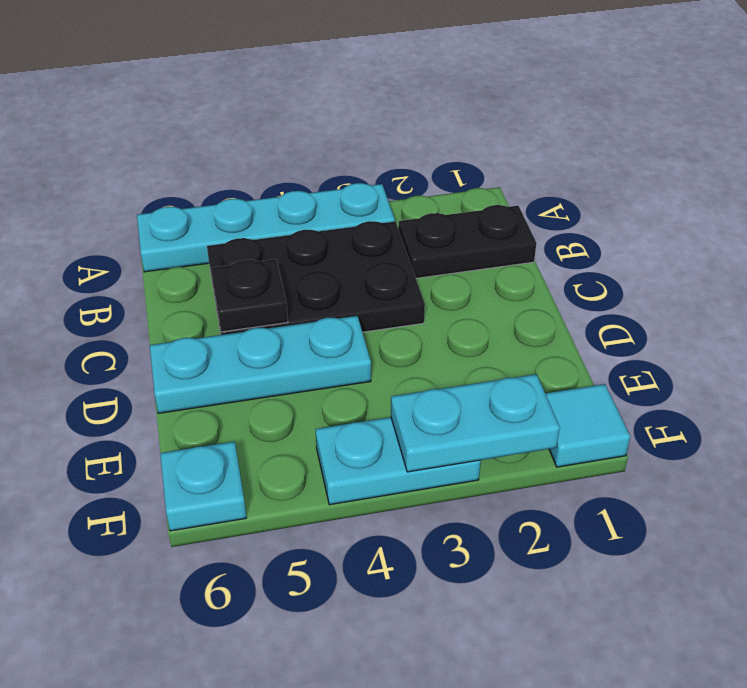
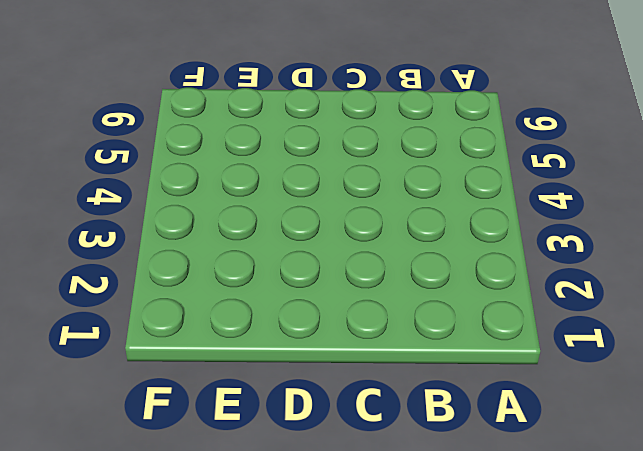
none -> cyan plate A3:A6 level 1
none -> black plate B1:B2 level 1

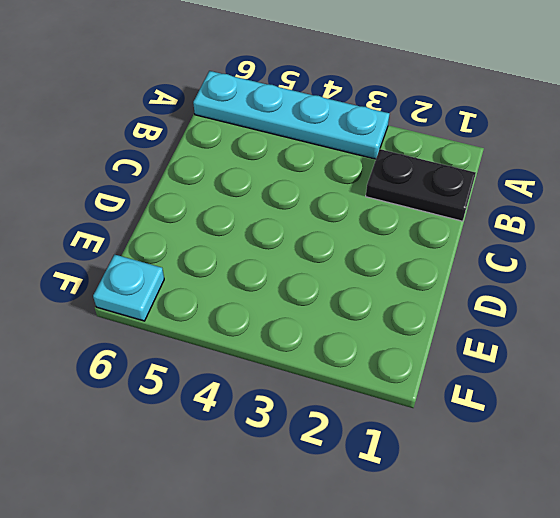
none -> black plate B3:C5 level 1
none -> cyan plate D4:D6 level 1

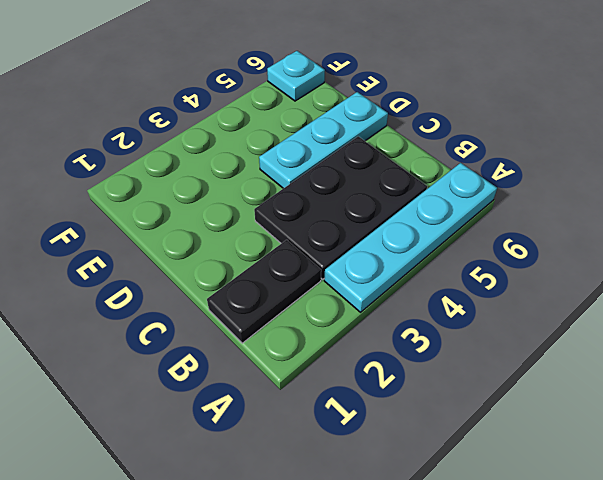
none -> cyan tile F1 level 1
none -> cyan plate F3:F4 level 1

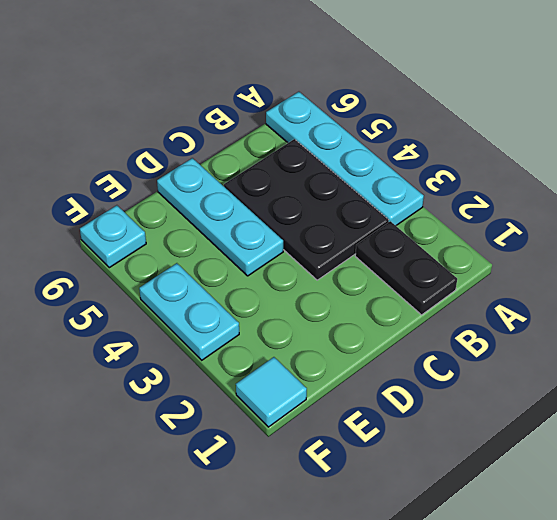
none -> black plate C5 level 2
none -> cyan plate F2:F3 level 2

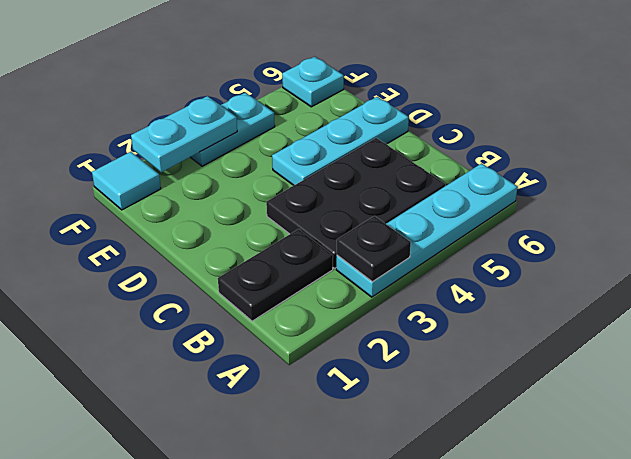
black plate A3 level 2 -> black plate C5 level 2

